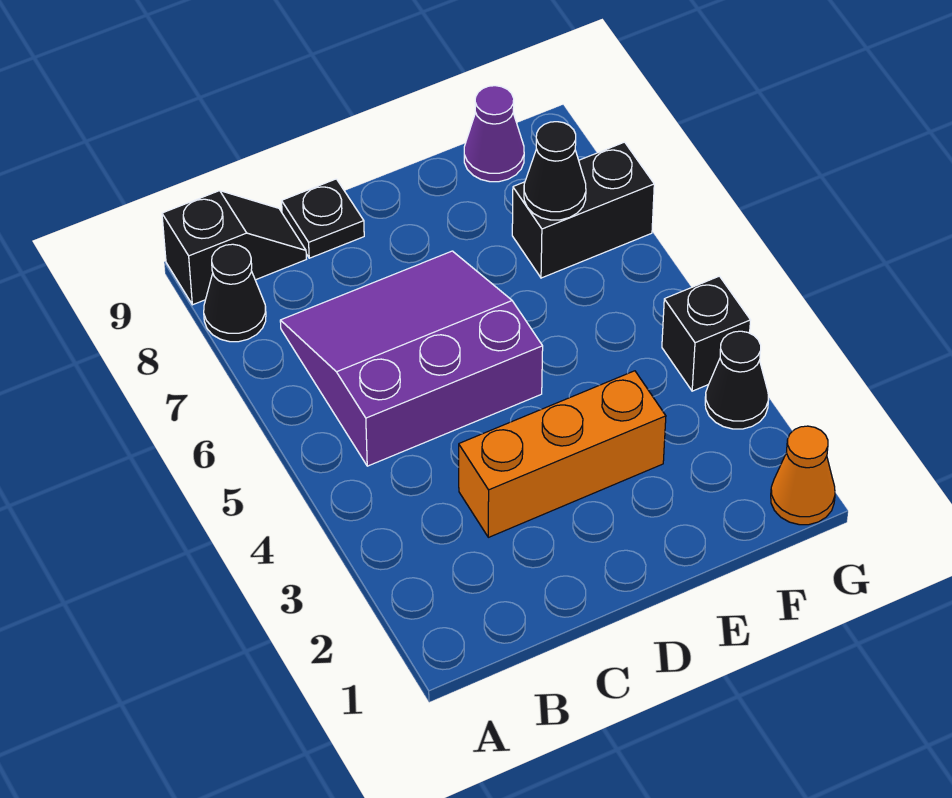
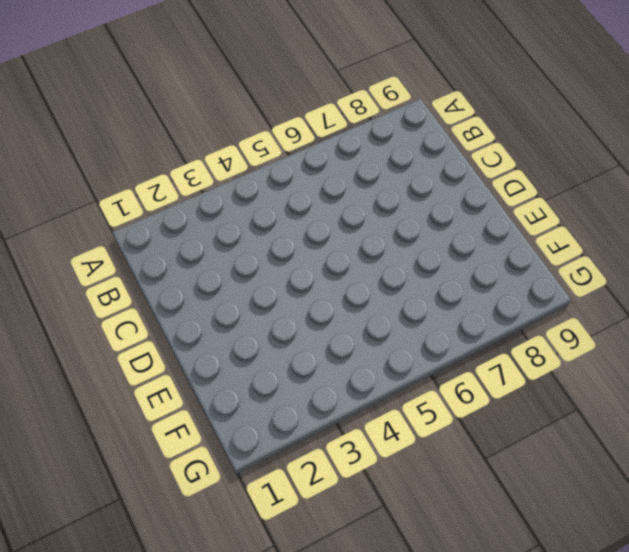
none -> black cone A8 level 1
none -> black slope A9:B9 level 1 top A

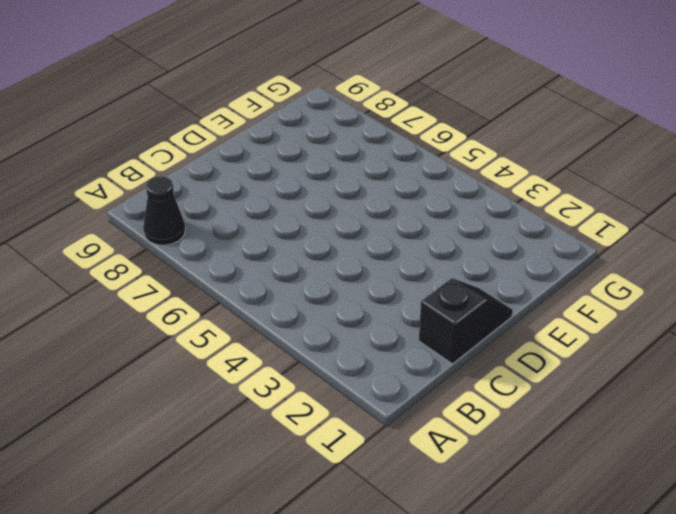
black slope C1:D1 level 1 top C -> black slope A9:B9 level 1 top A
none -> purple slope B5:D7 level 1 top 5
none -> orange brick C3:E3 level 1

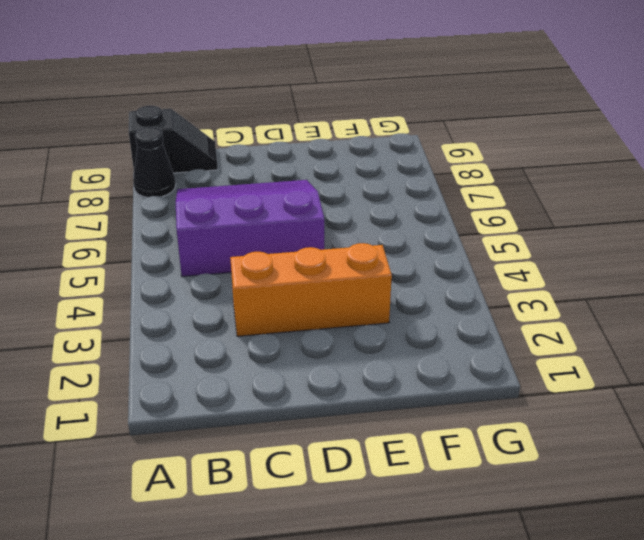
none -> black plate C9 level 1
none -> black brick F7:G7 level 1

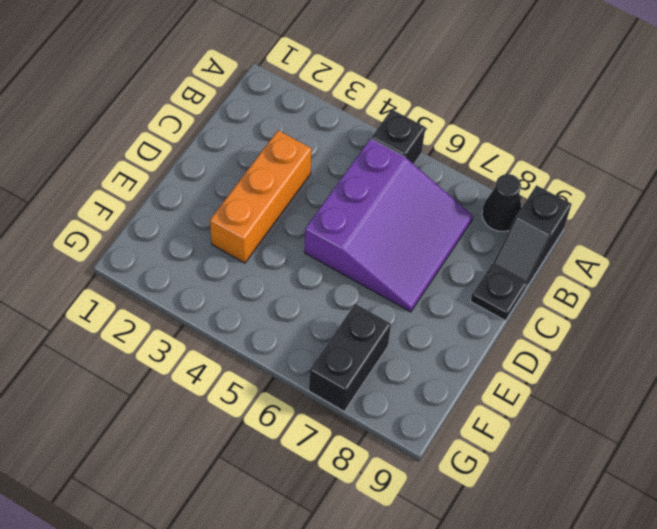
black brick A5 level 1 -> black brick G4 level 1
none -> purple cone F9 level 1
none -> orange cone G1 level 1

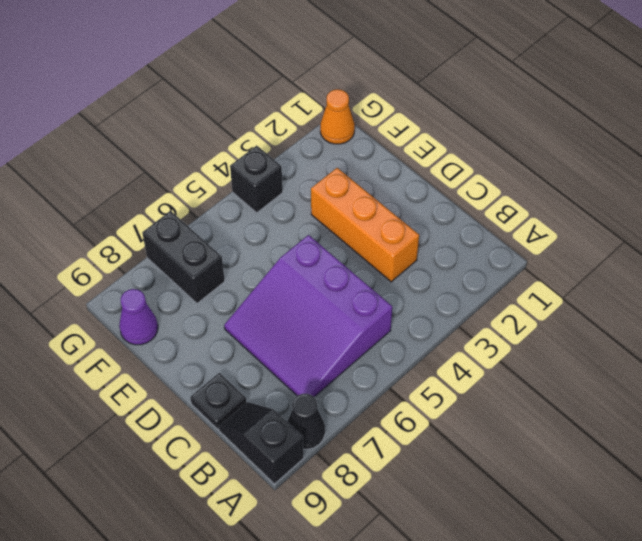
none -> black cone G3 level 1
none -> black cone F7 level 2

